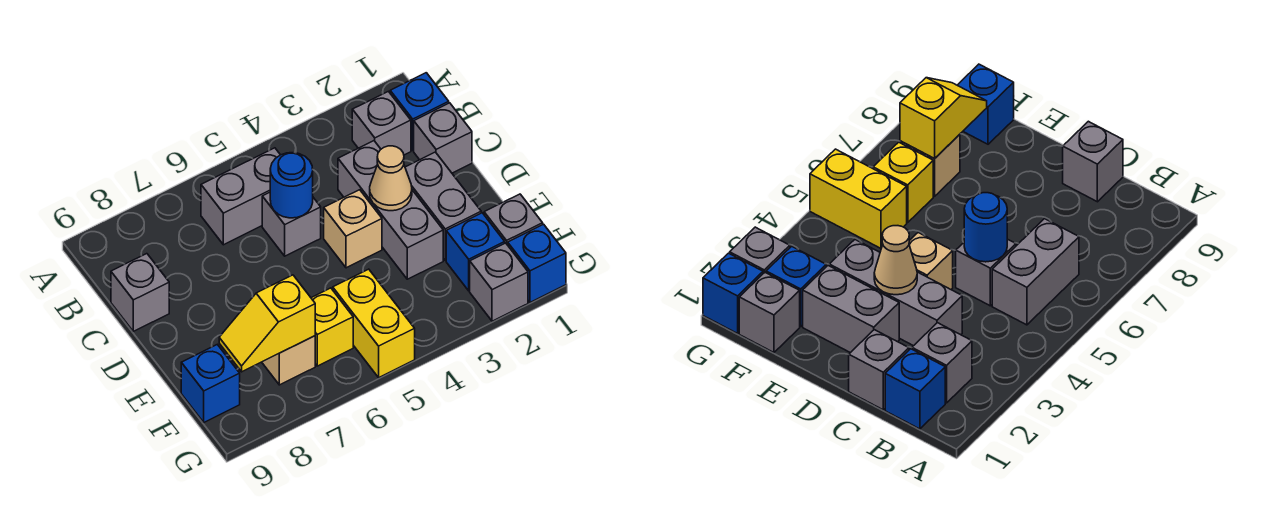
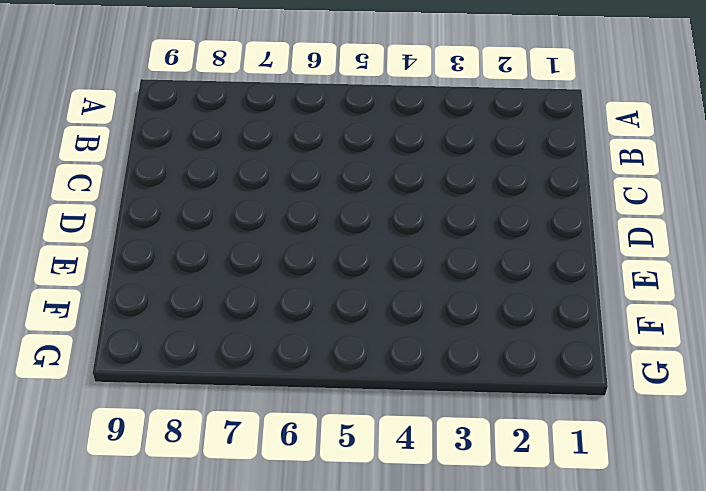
none -> blue brick B1 level 1
none -> grey brick B2 level 1
none -> grey brick B5:B6 level 1

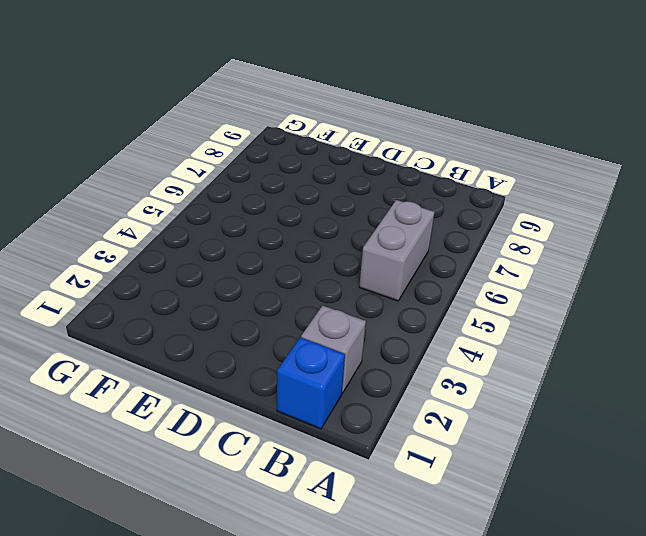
none -> grey brick C1 level 1
none -> grey brick C3:E3 level 1
none -> grey brick C5 level 1

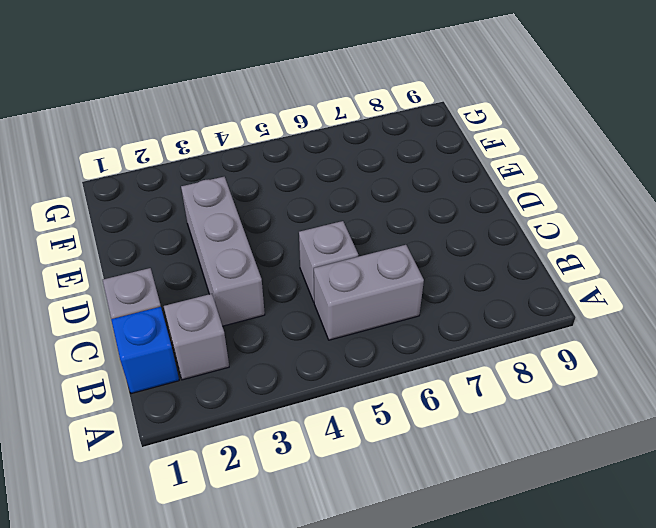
none -> grey brick C9 level 1
none -> grey brick D2:E2 level 1
none -> tan brick D4 level 1

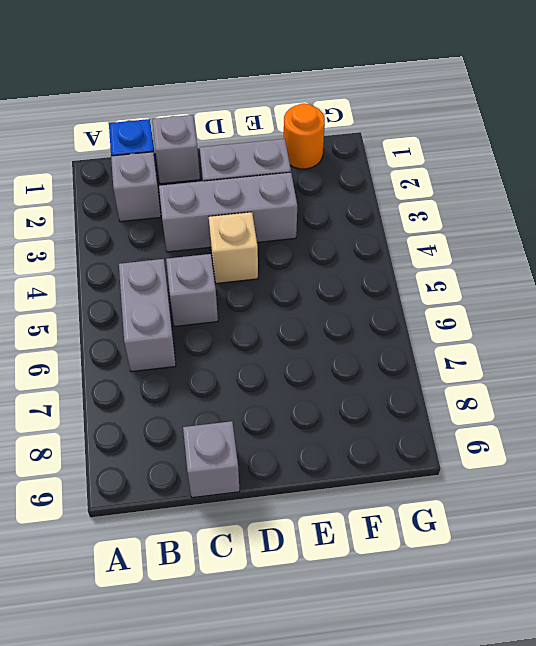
orange round brick F1 level 1 -> grey brick F1 level 1
none -> blue brick F2 level 1
none -> yellow brick F5:G5 level 1
none -> yellow brick F6 level 1

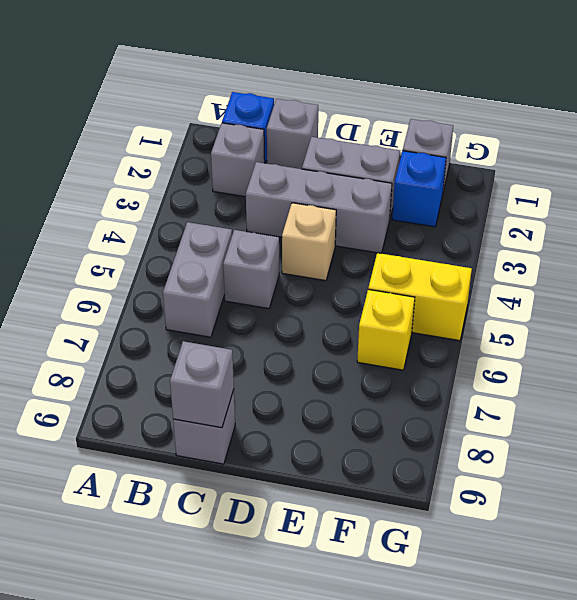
grey brick C9 level 2 -> grey brick G2 level 1
none -> tan brick F7 level 1
none -> blue brick F9 level 1
none -> blue brick G1 level 1

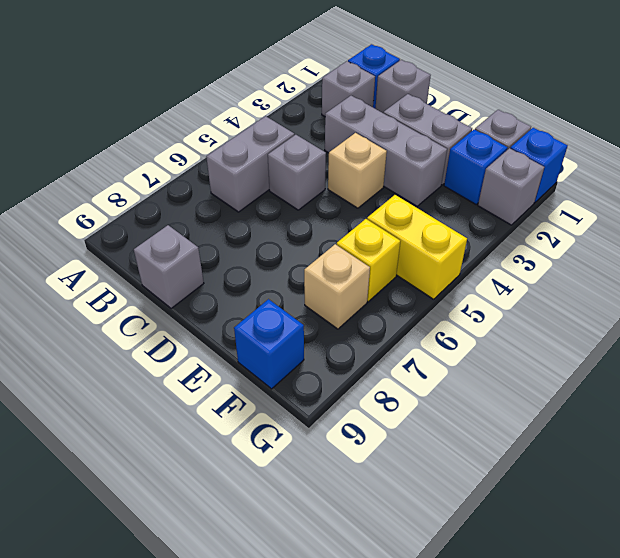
none -> blue round brick C5 level 2
none -> tan cone D3 level 2
none -> yellow slope F7:F8 level 2 top 7

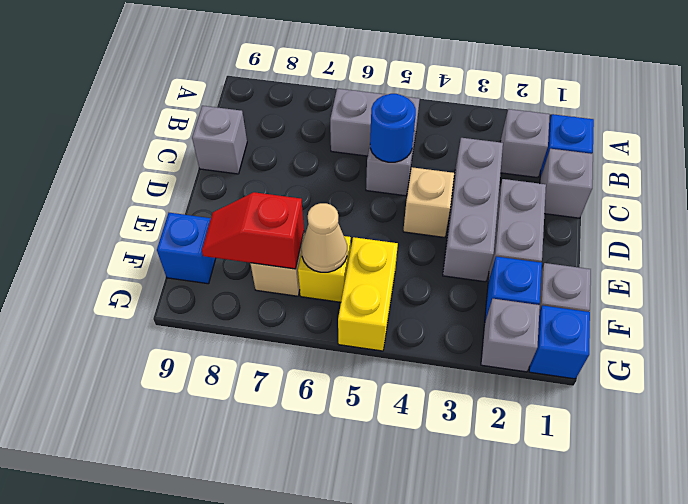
tan cone F6 level 2 -> tan cone D3 level 2
red slope F7:F8 level 2 top 7 -> yellow slope F7:F8 level 2 top 7

